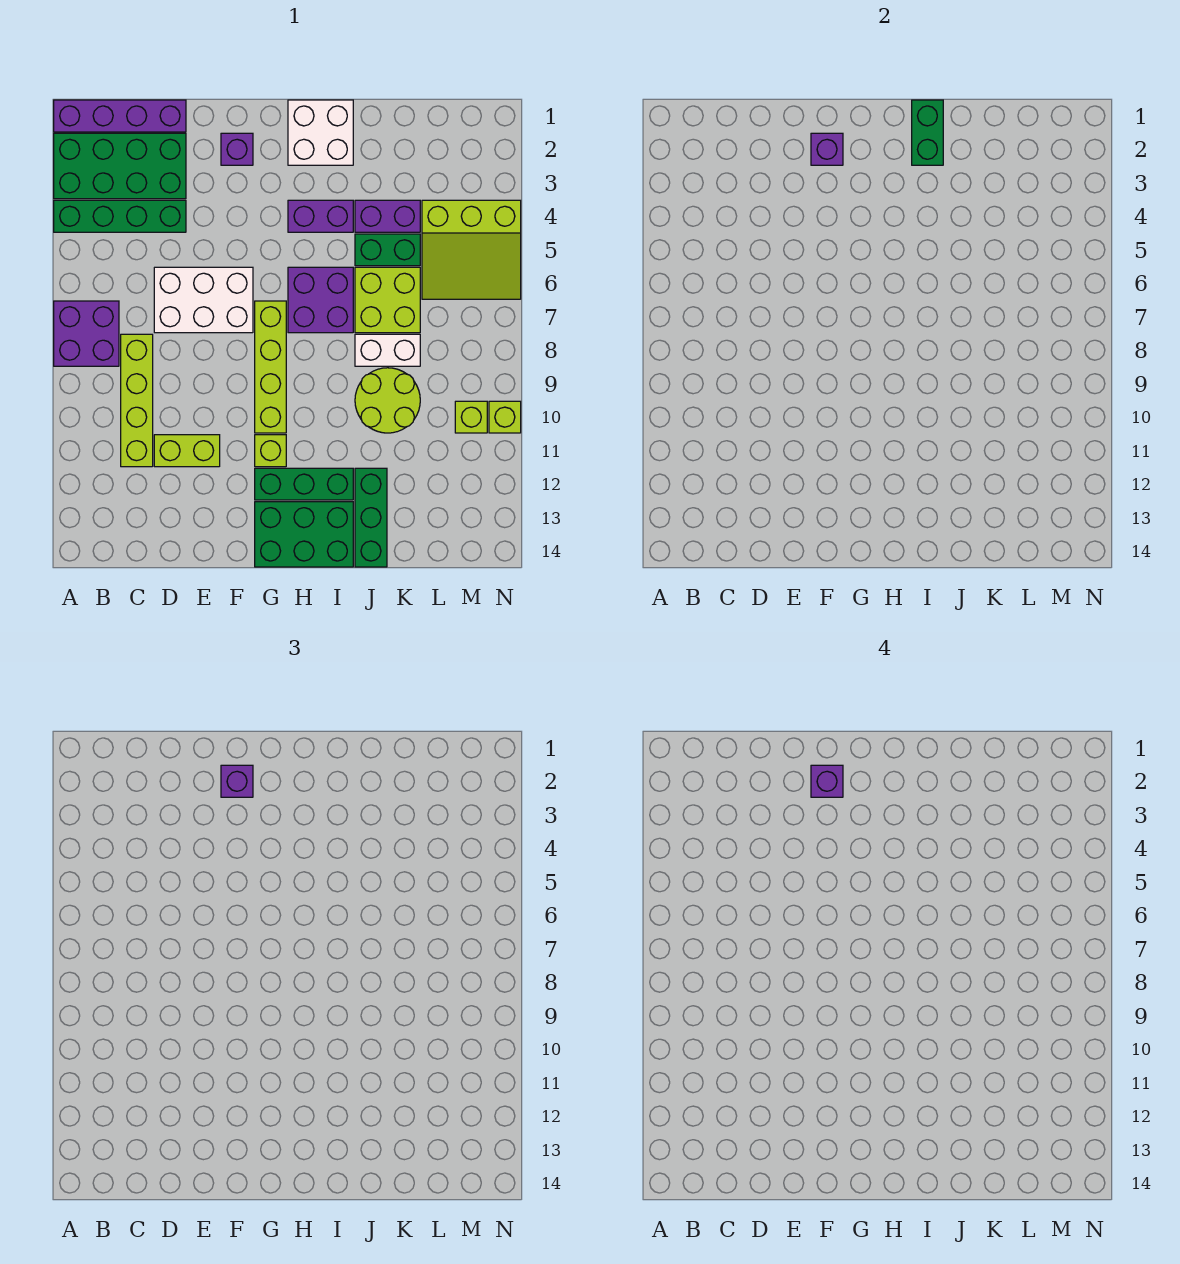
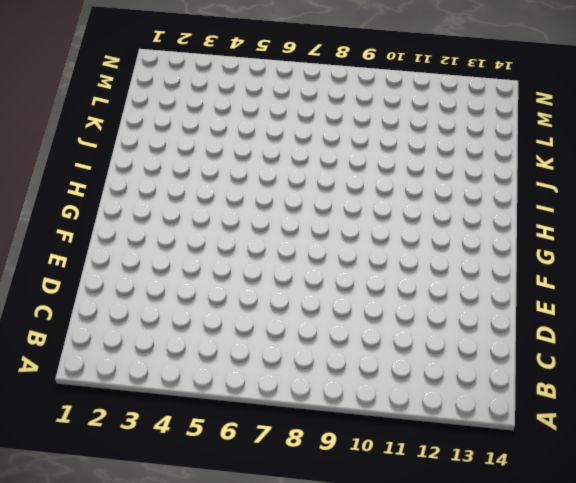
none -> purple brick A1:D1 level 1
none -> green brick A2:D3 level 1
none -> green brick A4:D4 level 1

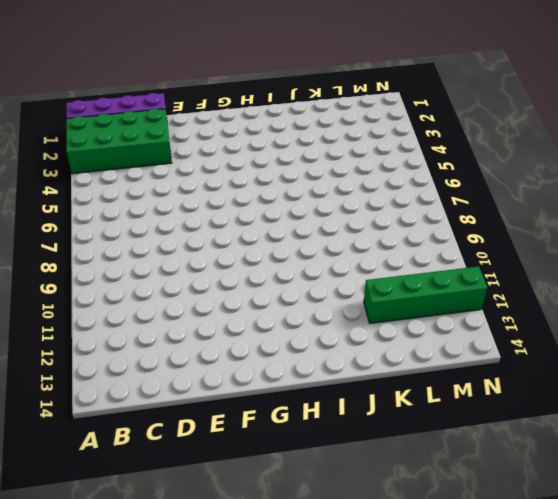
green brick K12:N12 level 1 -> green brick A4:D4 level 1
none -> purple brick A7:B8 level 1
none -> lime brick C8:C11 level 1
none -> white brick D6:F7 level 1

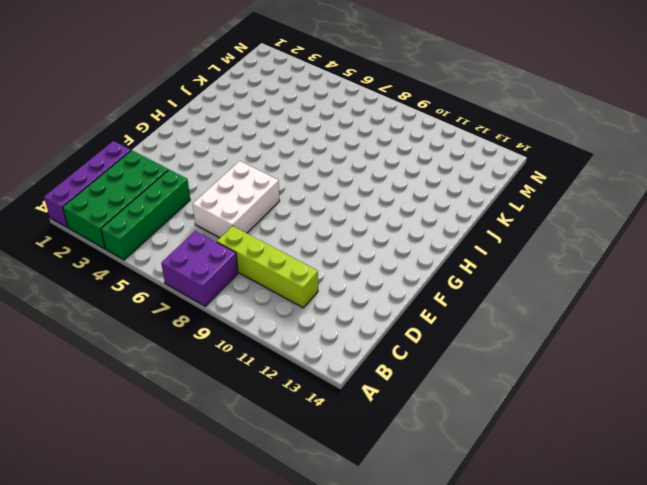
none -> lime brick D11:E11 level 1
none -> purple brick F2 level 1
none -> lime brick G7:G10 level 1

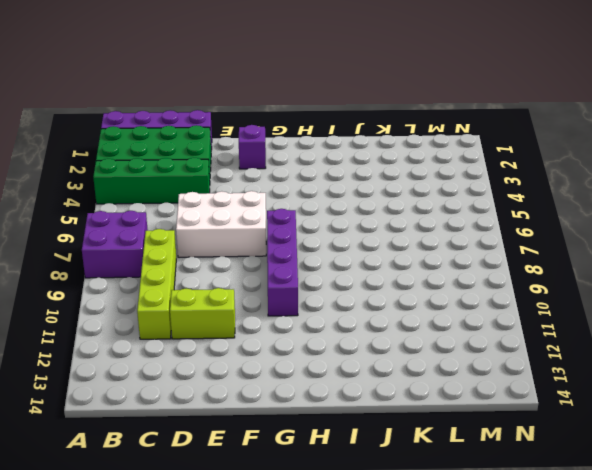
purple brick G7:G10 level 1 -> lime brick G7:G10 level 1
none -> lime brick G11 level 1
none -> green brick G12:I12 level 1
none -> green brick G13:I14 level 1

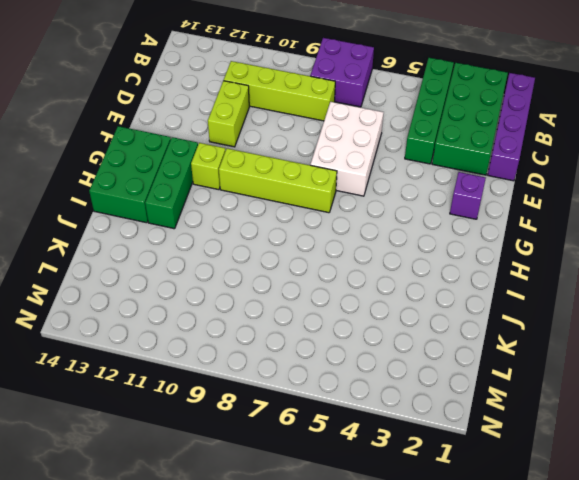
none -> white brick H1:I2 level 1
none -> purple brick H4:I4 level 1
none -> purple brick H6:I7 level 1

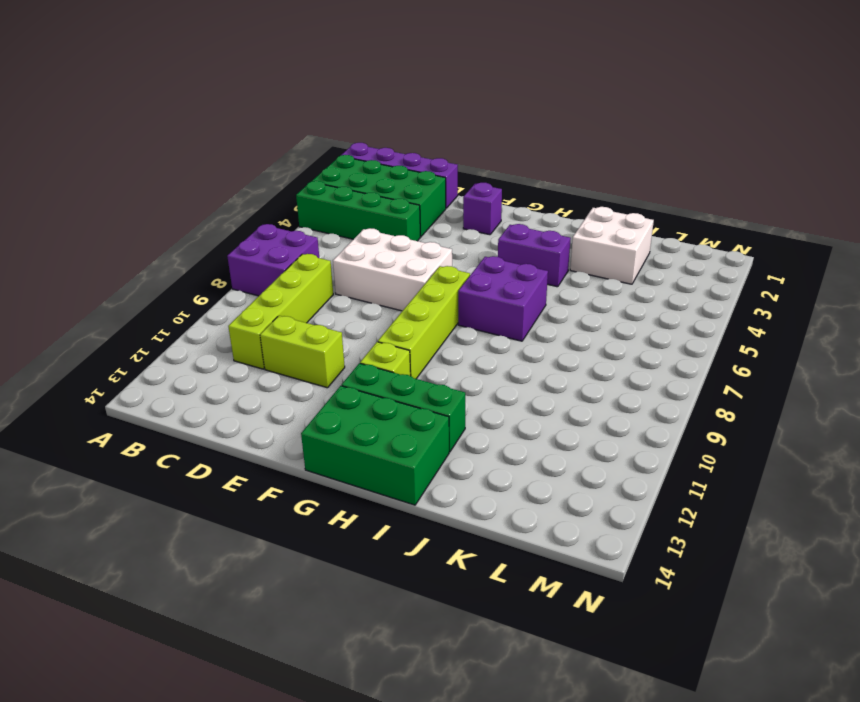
white brick J2:K3 level 1 -> white brick H1:I2 level 1
none -> purple brick J4:K4 level 1
none -> green brick J5:K5 level 1
none -> lime brick J6:K7 level 1

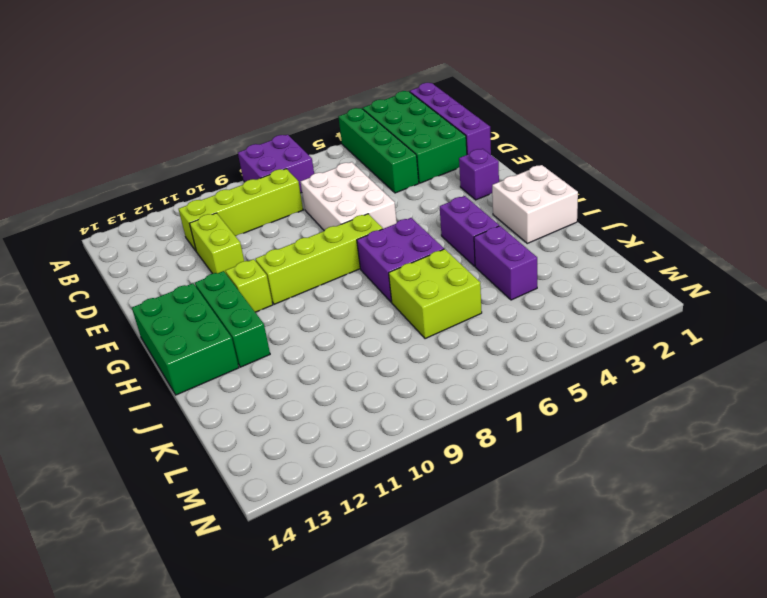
none -> green brick J5:K5 level 1
none -> white brick J8:K8 level 1
none -> lime round brick J9:K10 level 1

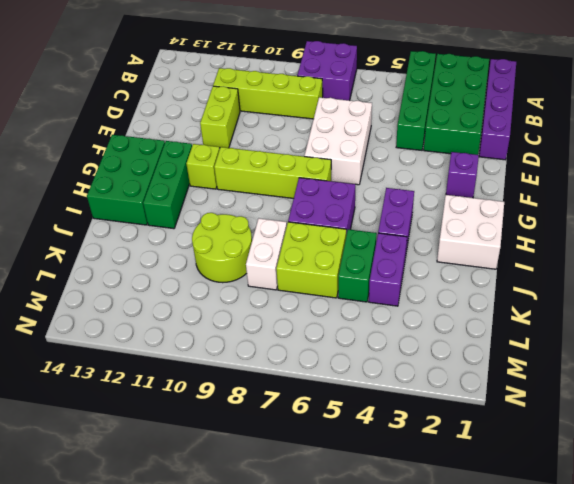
none -> green brick J12:J14 level 1
none -> lime slope L4:N6 level 1 top 4
none -> lime brick M10 level 1

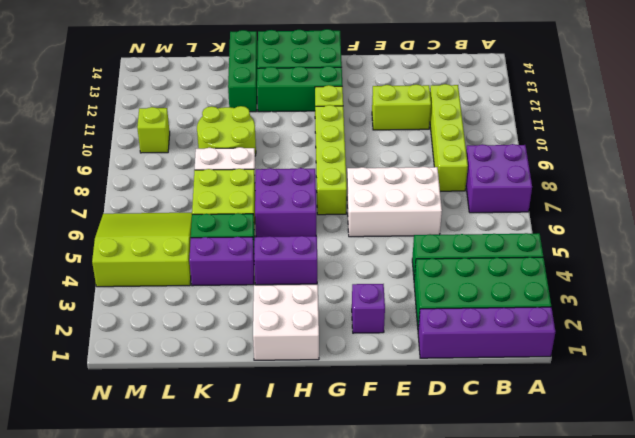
none -> lime brick N10 level 1
none -> purple brick F2 level 2
none -> green brick I1:I2 level 2

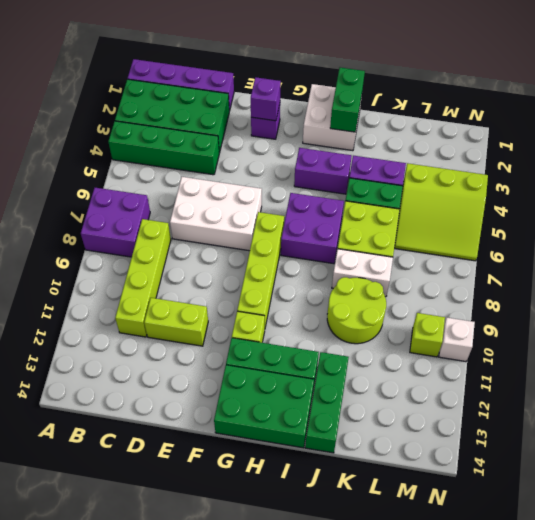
white brick N10 level 1 -> lime brick N10 level 1
none -> purple brick F2 level 3
none -> purple brick F2 level 4

